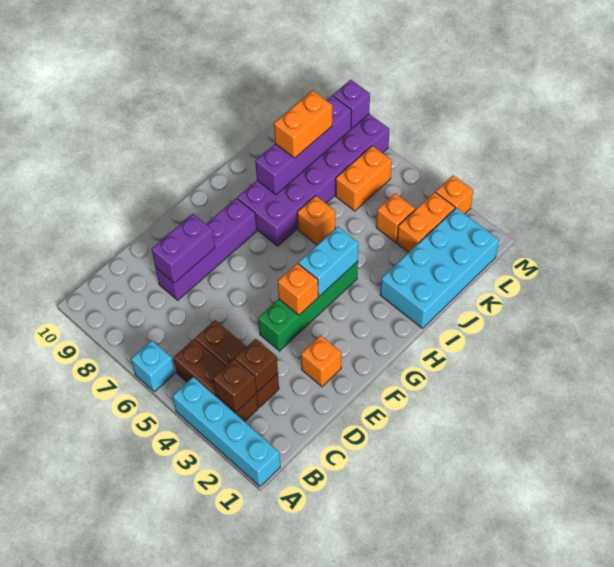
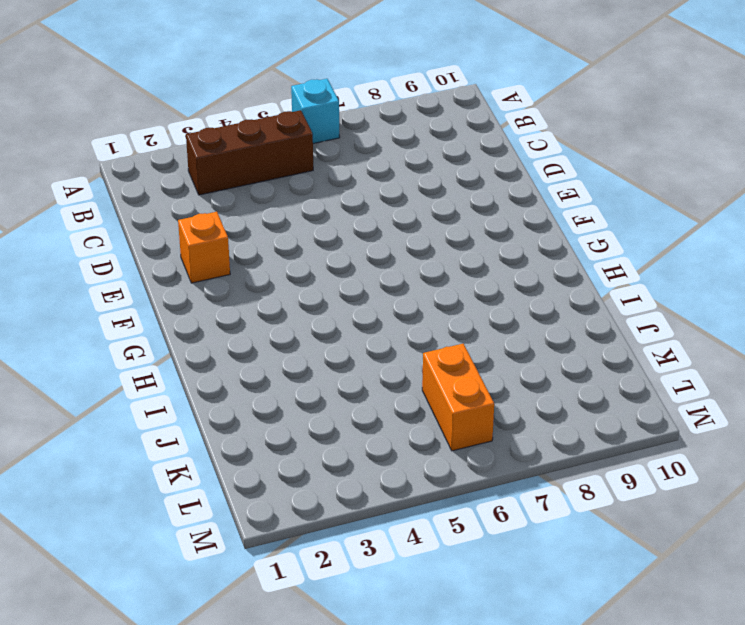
none -> cyan brick A1:A4 level 1
none -> brown brick C3:C5 level 1
none -> purple brick D8:G8 level 1

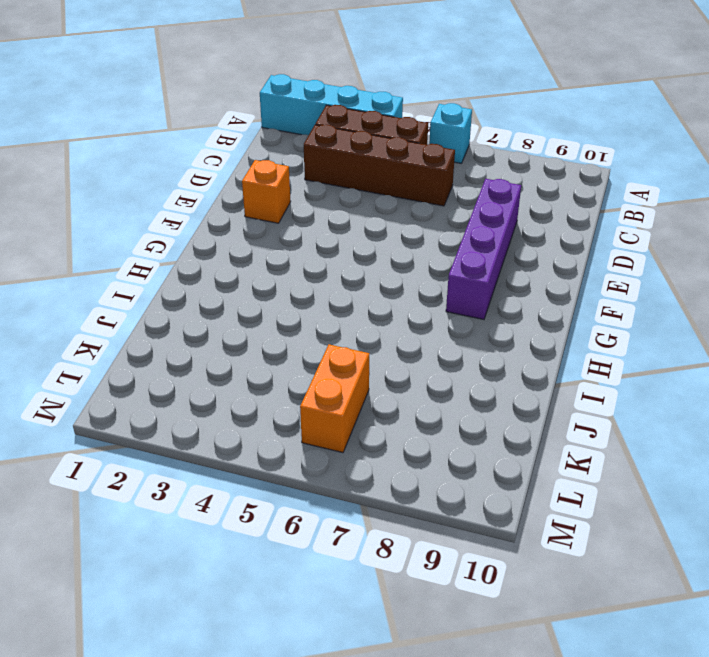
brown brick C3:C6 level 1 -> brown brick C3:C5 level 1
none -> green brick E4:H4 level 1
none -> purple brick H7:M8 level 1
none -> cyan brick I1:L2 level 1

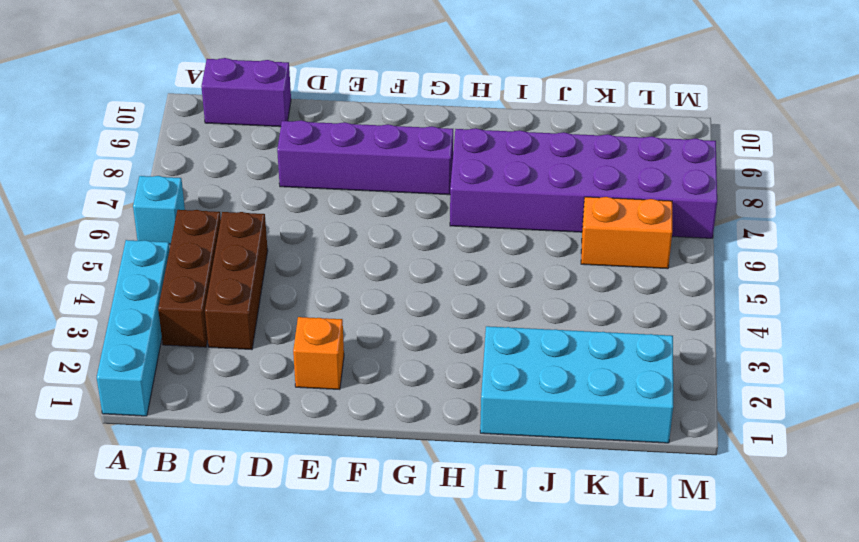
purple brick B10:C10 level 1 -> purple brick D8:E8 level 2
none -> green brick E4:H4 level 1
none -> orange brick I6 level 1
none -> orange brick K3:L3 level 1

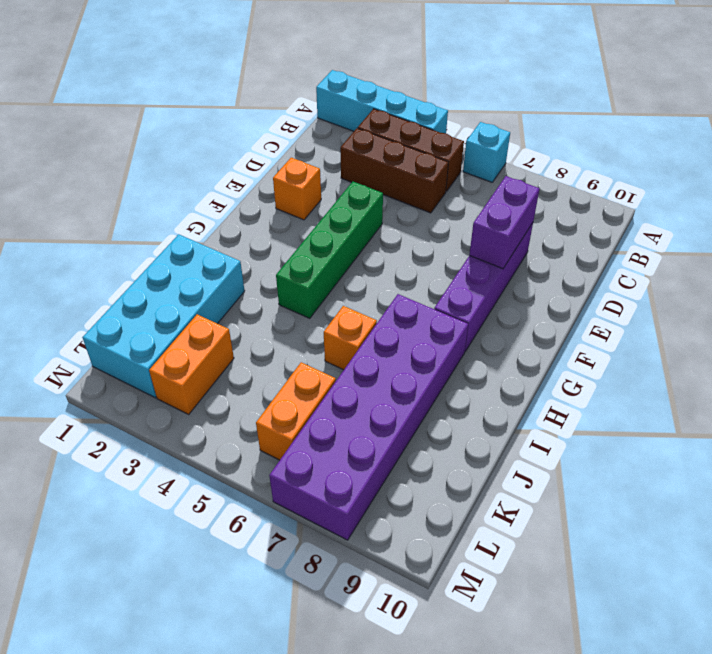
none -> orange brick K4 level 1
none -> orange brick M3 level 1
none -> brown brick B3 level 2

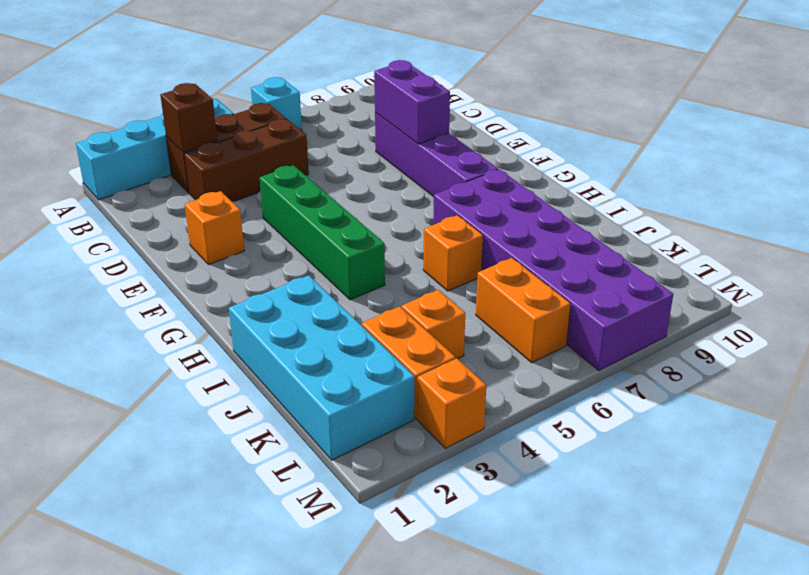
none -> brown brick C3 level 2
none -> orange brick F4 level 2
none -> cyan brick G4:H4 level 2

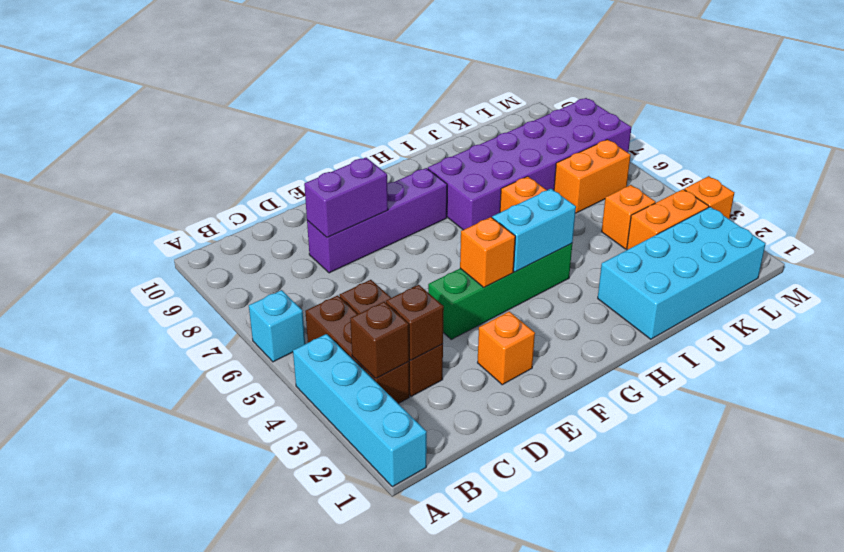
none -> purple brick I8:L8 level 2
none -> purple brick M8 level 2
none -> orange brick J8:K8 level 3

